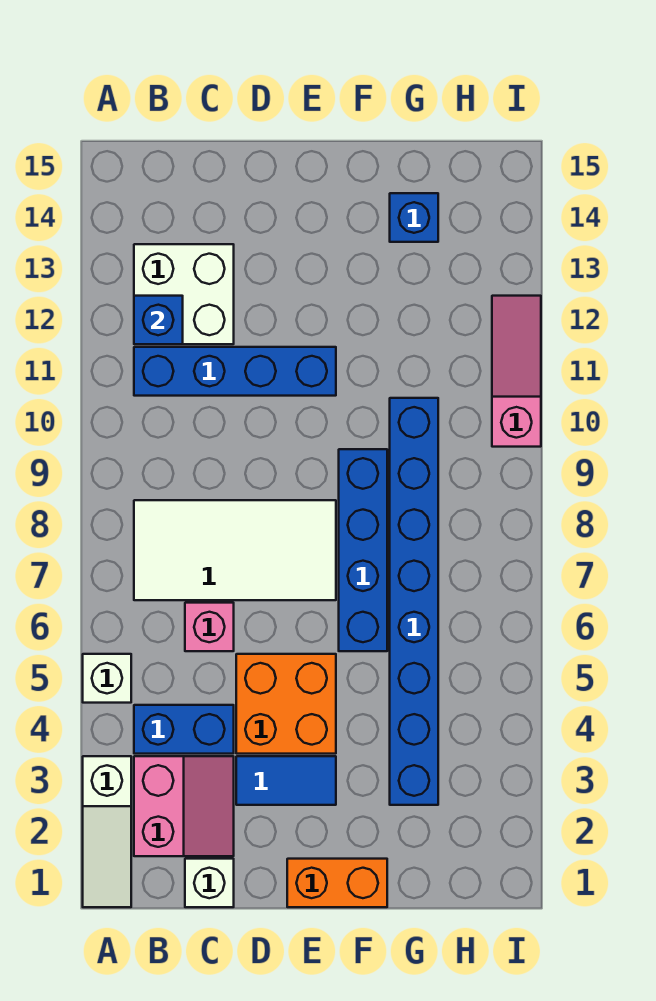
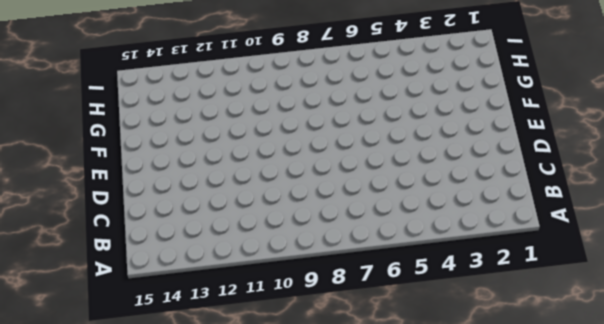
none -> white slope A1:A3 level 1 top 3
none -> white brick A5 level 1
none -> pink slope B2:C3 level 1 top B

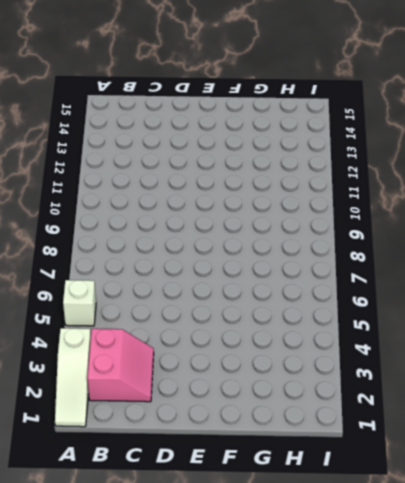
none -> blue brick B4:C4 level 1
none -> white tile B7:E8 level 1
none -> blue brick B11:E11 level 1

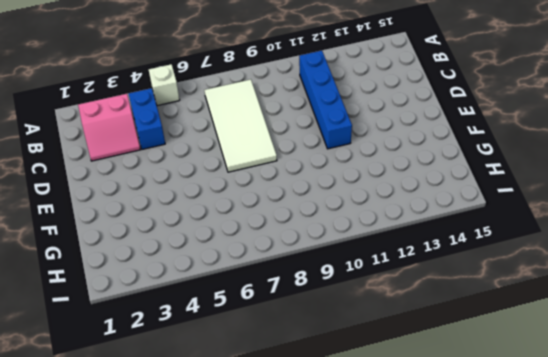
none -> white slope A1:A3 level 1 top 3
none -> white brick B12:C13 level 1
none -> white brick C1 level 1

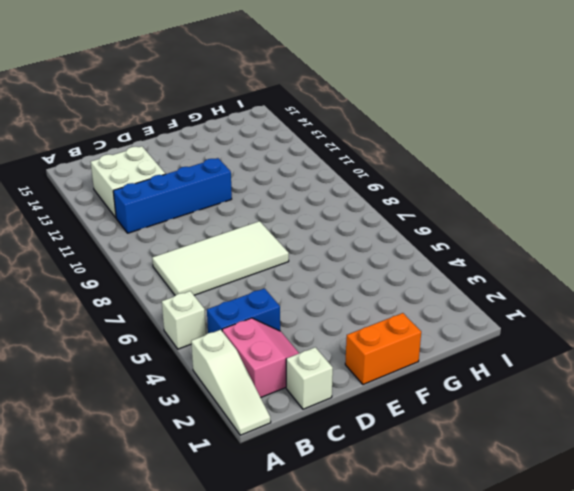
none -> pink brick C6 level 1
none -> blue tile D3:E3 level 1
none -> orange brick D4:E5 level 1

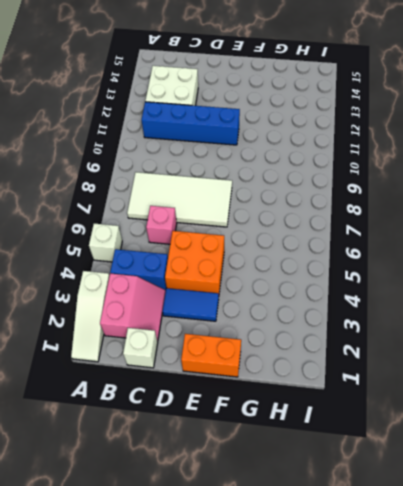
none -> blue brick F6:F9 level 1
none -> blue brick G3:G10 level 1
none -> blue brick G14 level 1

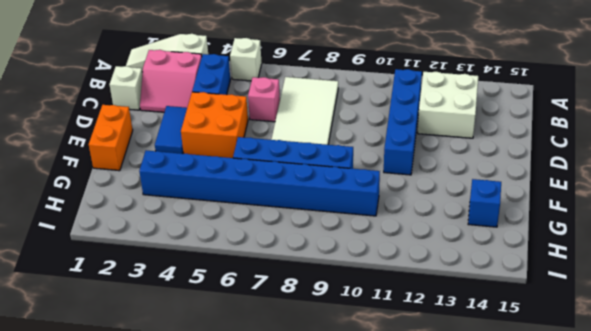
none -> pink slope I10:I12 level 1 top 10
none -> blue brick B12 level 2

